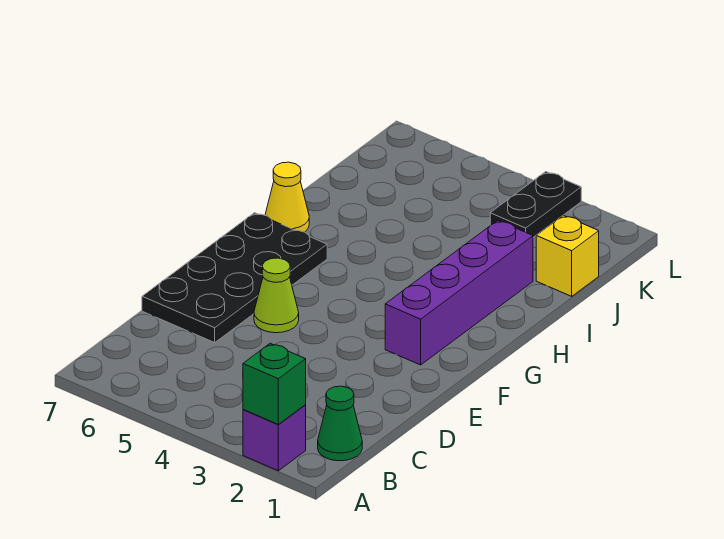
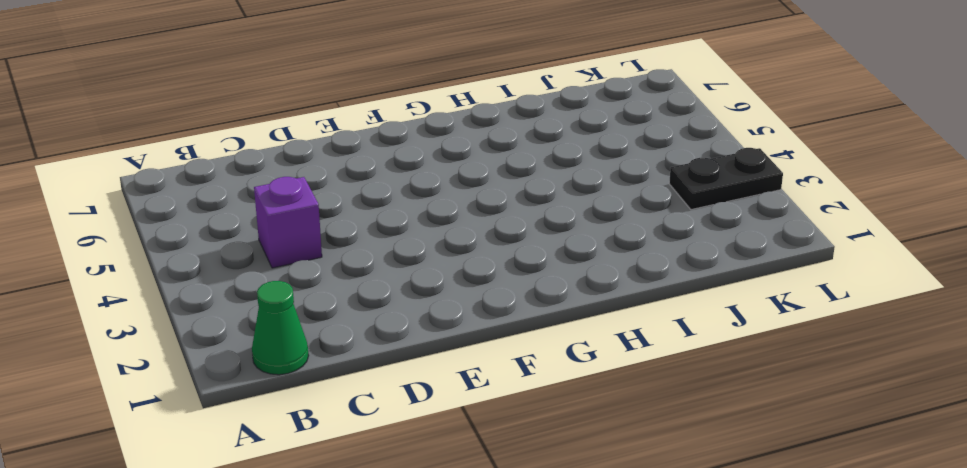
purple brick C4 level 1 -> purple brick A2 level 1
none -> black plate D6:G7 level 1
none -> lime cone E5 level 1

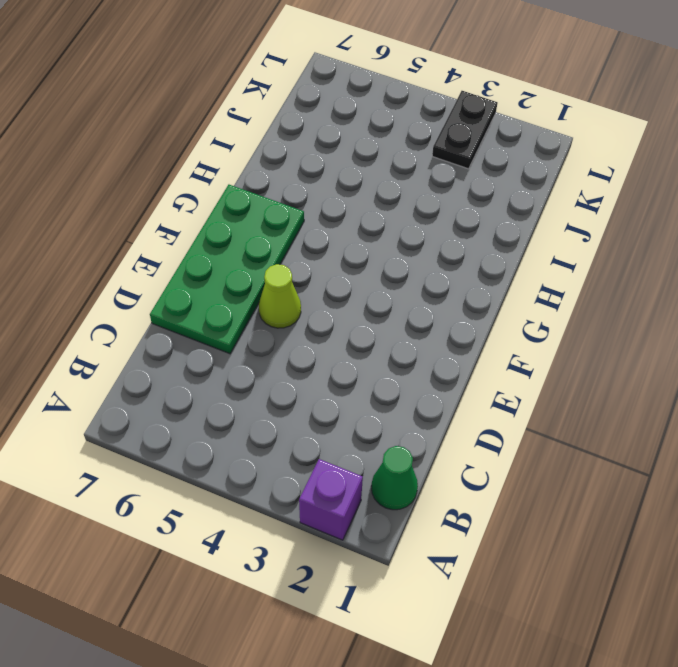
green plate D6:G7 level 1 -> black plate D6:G7 level 1
none -> purple brick F2:I2 level 1
none -> yellow cone H7 level 1

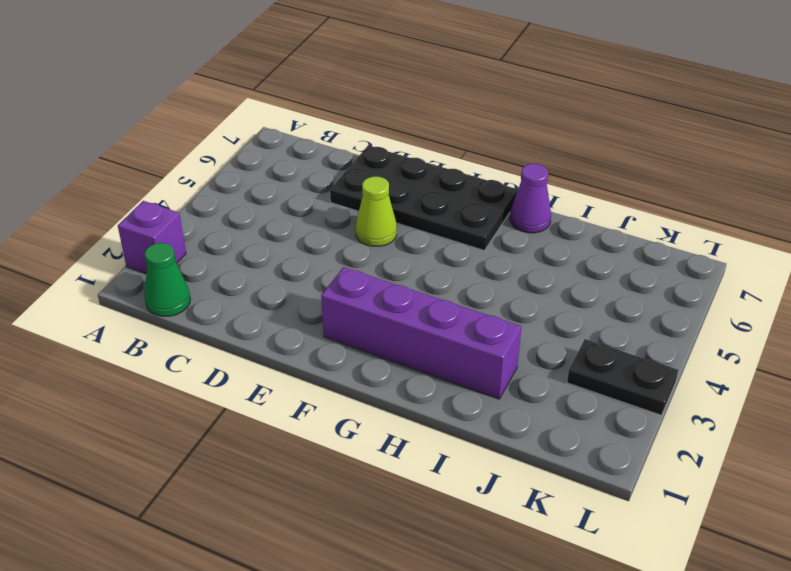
purple cone H7 level 1 -> yellow cone H7 level 1
none -> yellow brick J1 level 1
none -> green brick A2 level 2

